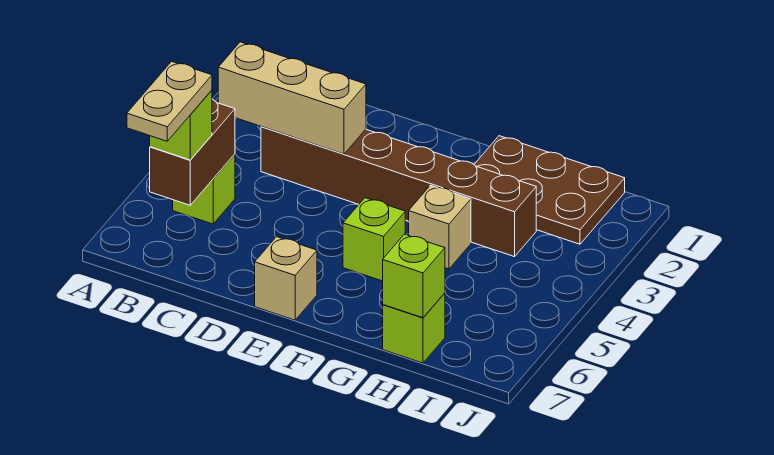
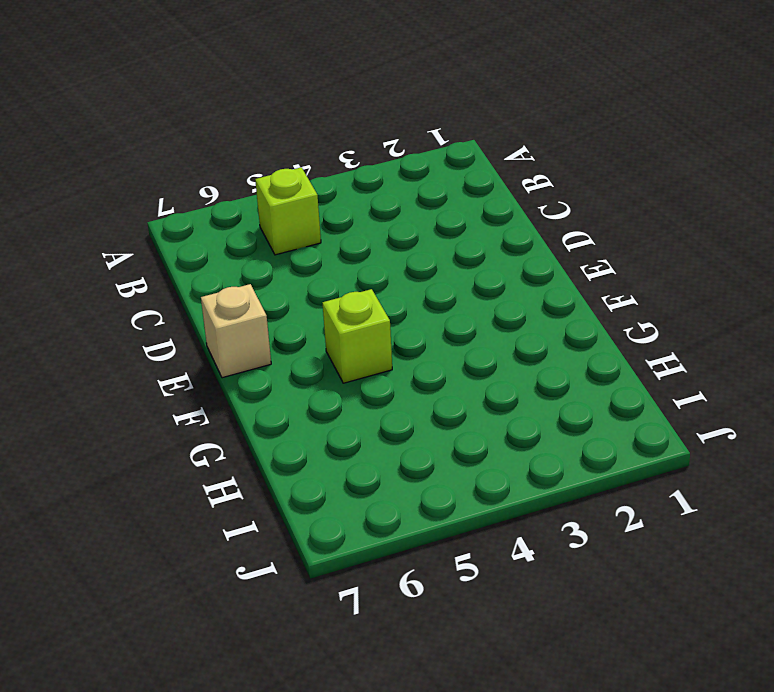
none -> brown brick C3:H3 level 1
none -> brown plate G1:I2 level 1
none -> tan brick G4 level 1

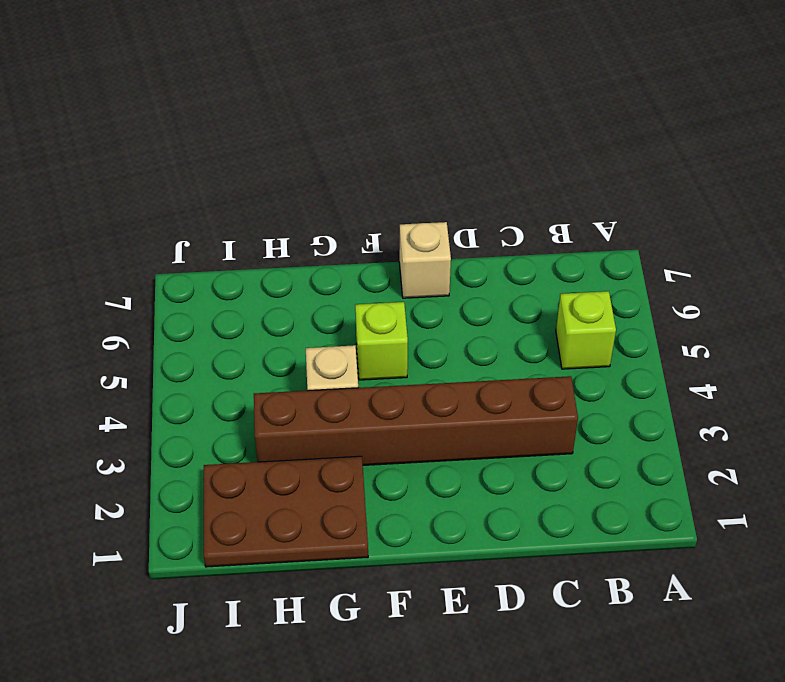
none -> lime brick H7 level 1
none -> tan brick B3:D3 level 2
none -> brown brick B5:B6 level 2

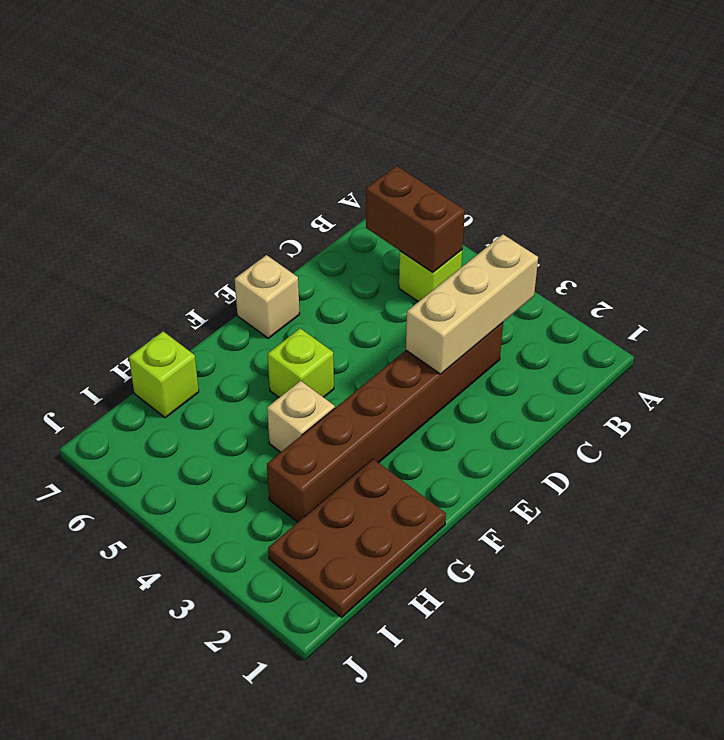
none -> lime brick H7 level 2
none -> lime brick B6 level 3
none -> tan plate B6:B7 level 4

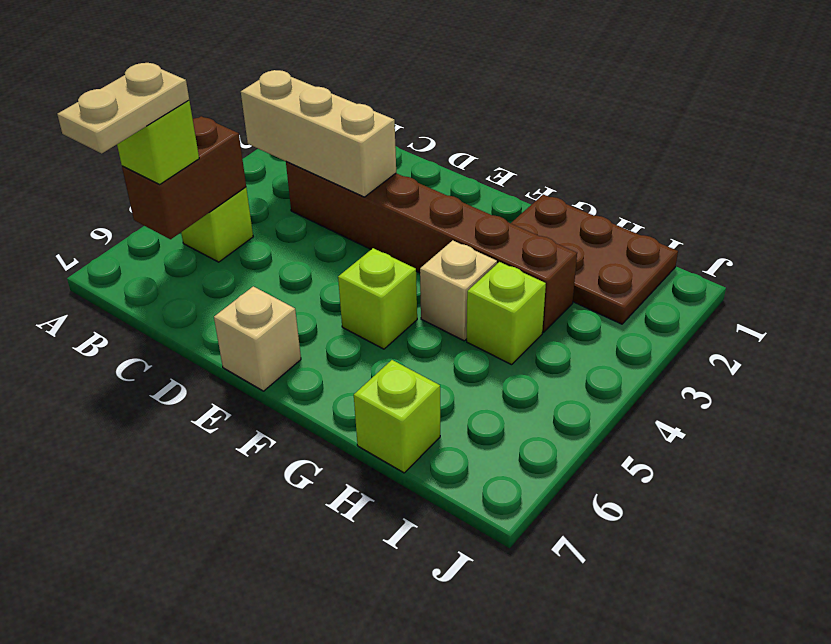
lime brick H4 level 1 -> lime brick H7 level 2

